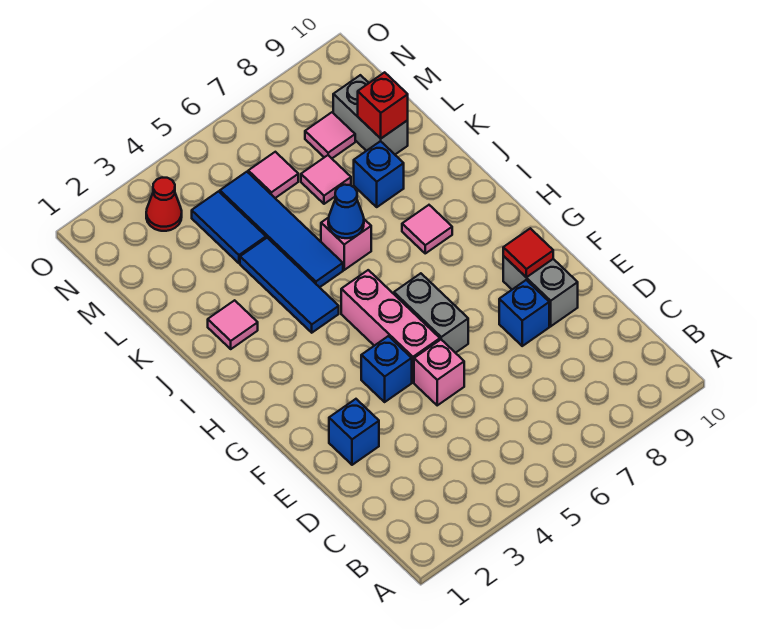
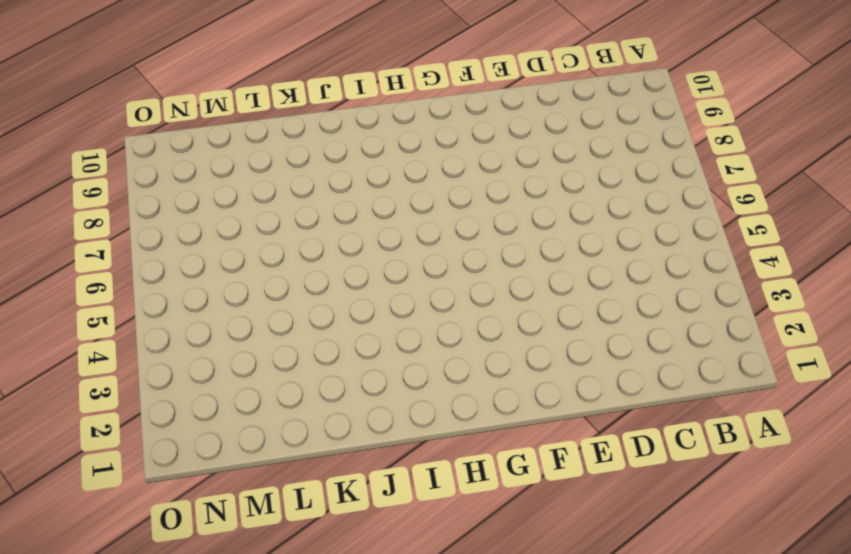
none -> blue brick E2 level 1
none -> pink brick E5 level 1
none -> blue brick E8 level 1

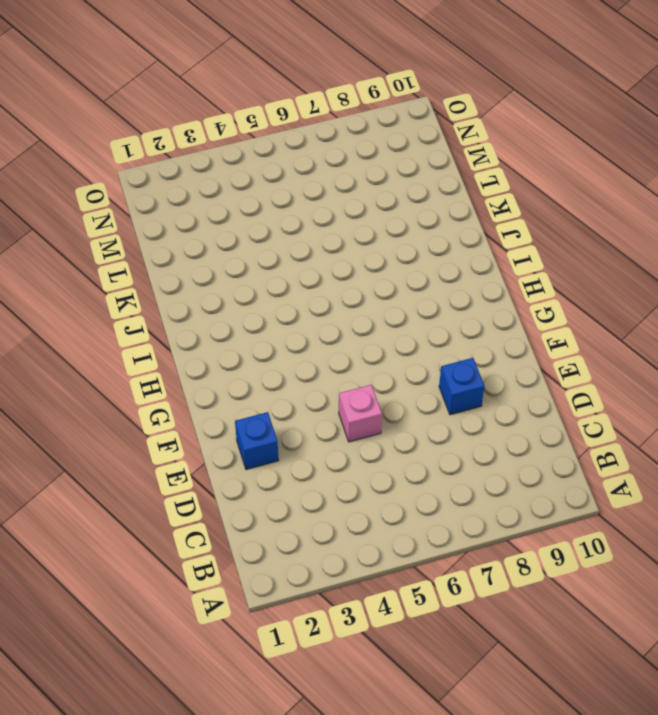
none -> grey brick E9:F9 level 1
none -> blue brick F4 level 1
none -> pink brick F5:H5 level 1

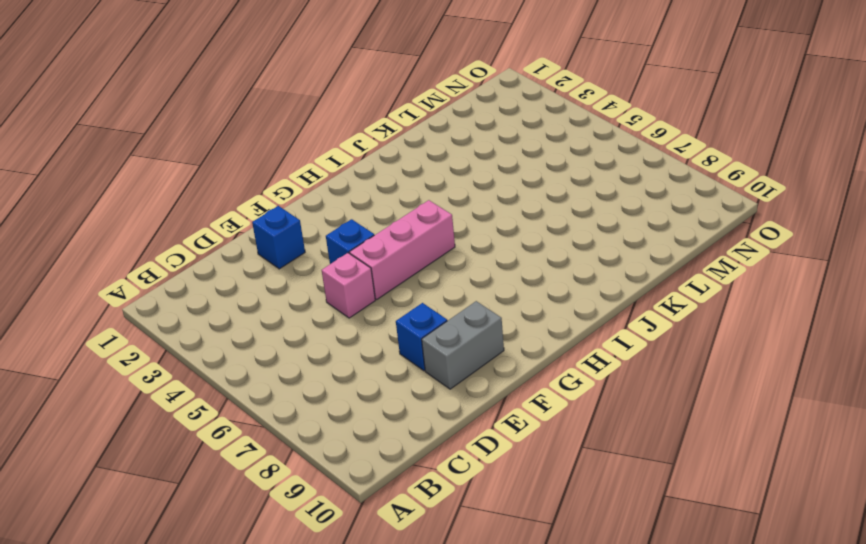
none -> grey brick F6:G6 level 1
none -> blue tile I4:K4 level 1
none -> pink tile I8 level 1

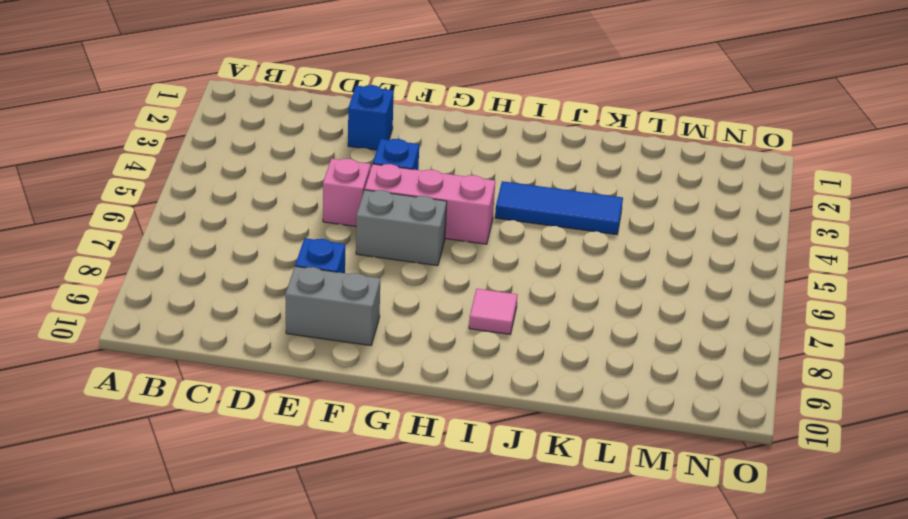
none -> pink tile J2 level 1
none -> blue tile J5:M5 level 1
none -> pink brick J6 level 1

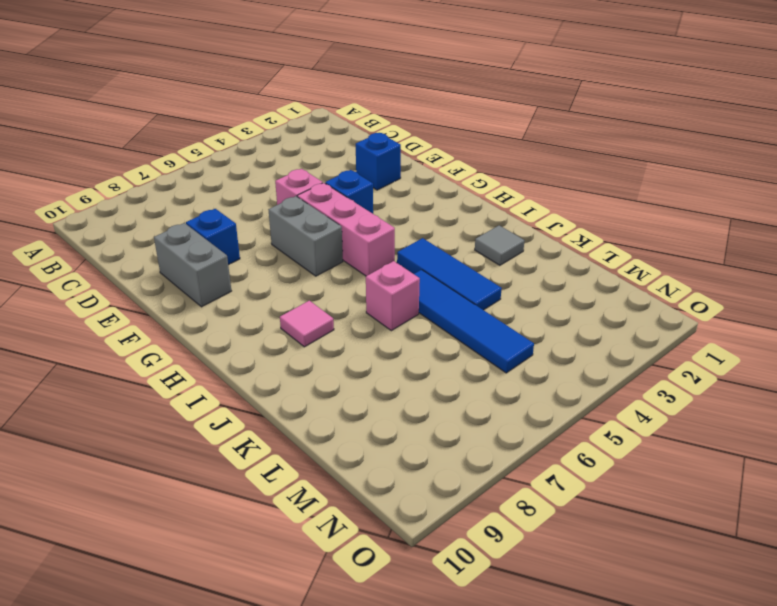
grey tile J2 level 1 -> pink tile J2 level 1
none -> blue brick K8 level 1
none -> blue tile L4:M4 level 1
none -> pink tile L7 level 1

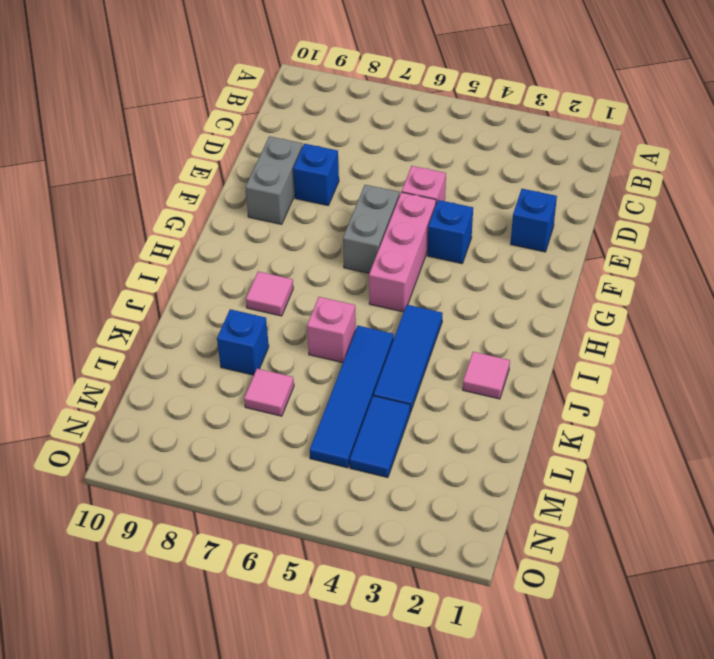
none -> grey brick L9:M9 level 1
none -> pink tile M6 level 1
none -> pink tile M8 level 1

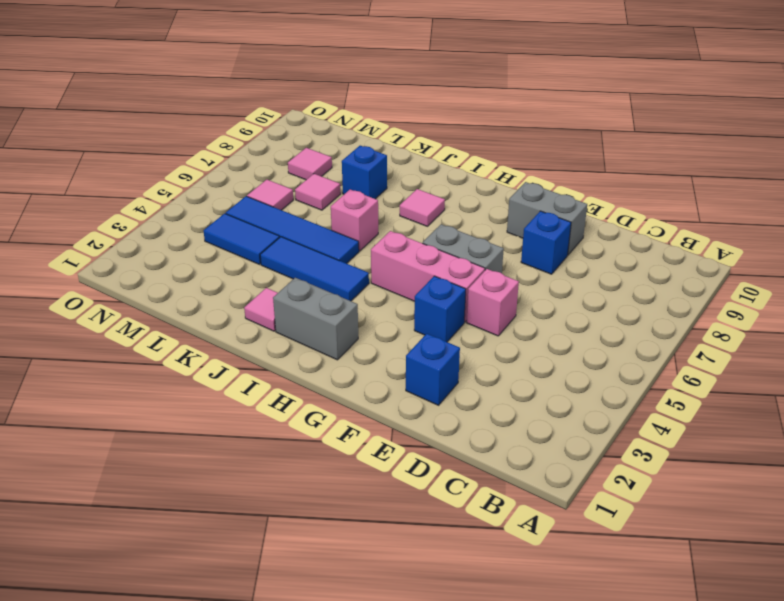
grey brick H2:I2 level 1 -> grey brick L9:M9 level 1
none -> red cone N3 level 1
none -> red tile F9 level 2
none -> blue cone J6 level 2

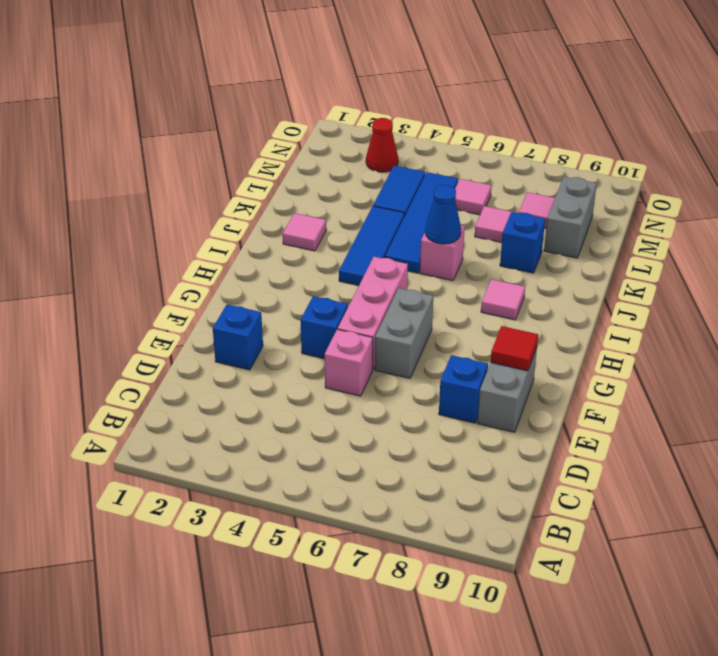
none -> red brick L9 level 2

